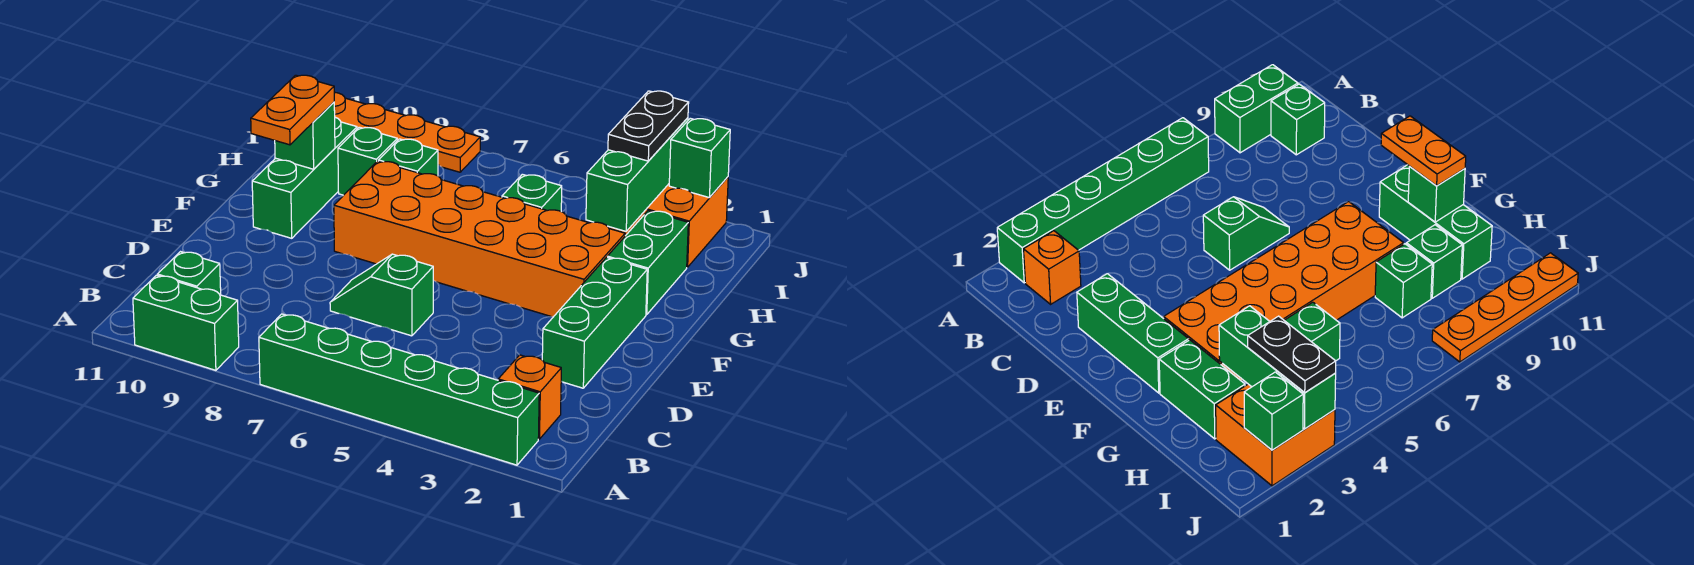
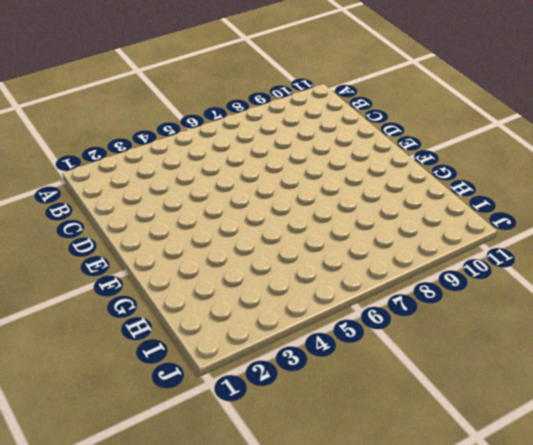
none -> green brick A2:A7 level 1
none -> green brick A9:A10 level 1
none -> orange brick B2 level 1

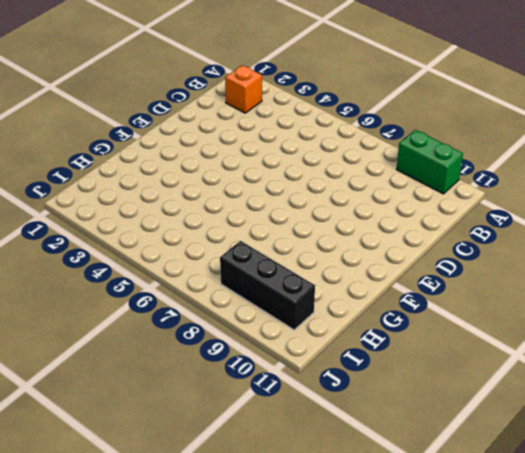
black brick I8:I10 level 1 -> none
none -> green brick A2:A7 level 1
none -> green brick B10 level 1
none -> green brick D2:F2 level 1

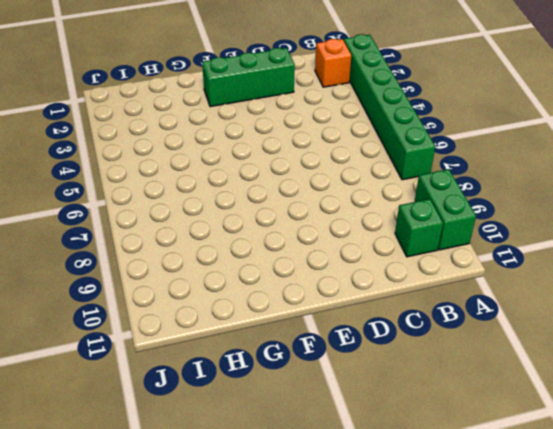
none -> green slope D6:D7 level 1 top 6
none -> orange brick F3:G8 level 1
none -> green brick F10:H10 level 1

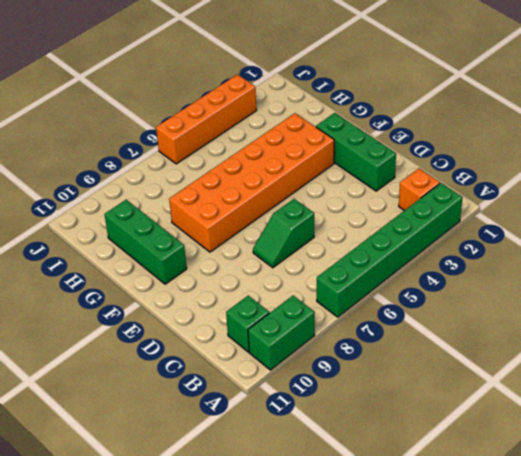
orange brick J3:J6 level 1 -> orange brick I2:J3 level 1
none -> green brick G2:H2 level 1
none -> green brick H5 level 1
none -> green brick H8 level 1

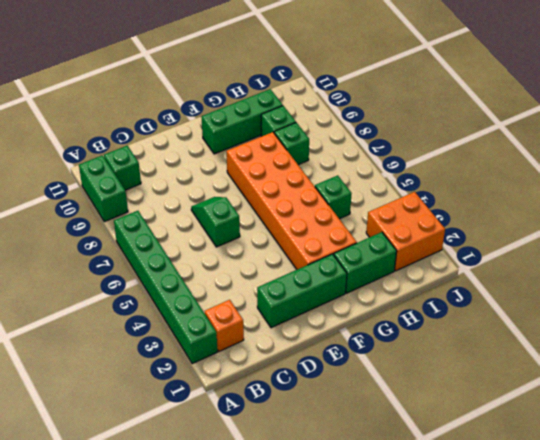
none -> orange plate J8:J11 level 1
none -> green brick G10 level 2
none -> green brick H3:J3 level 2

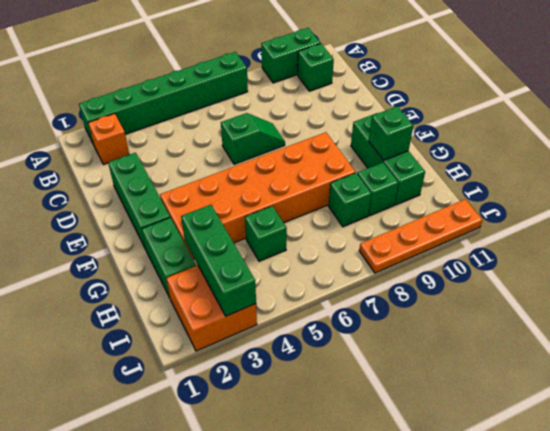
none -> green brick J2 level 2
none -> orange plate F10:G10 level 3
none -> black plate I3:J3 level 3

